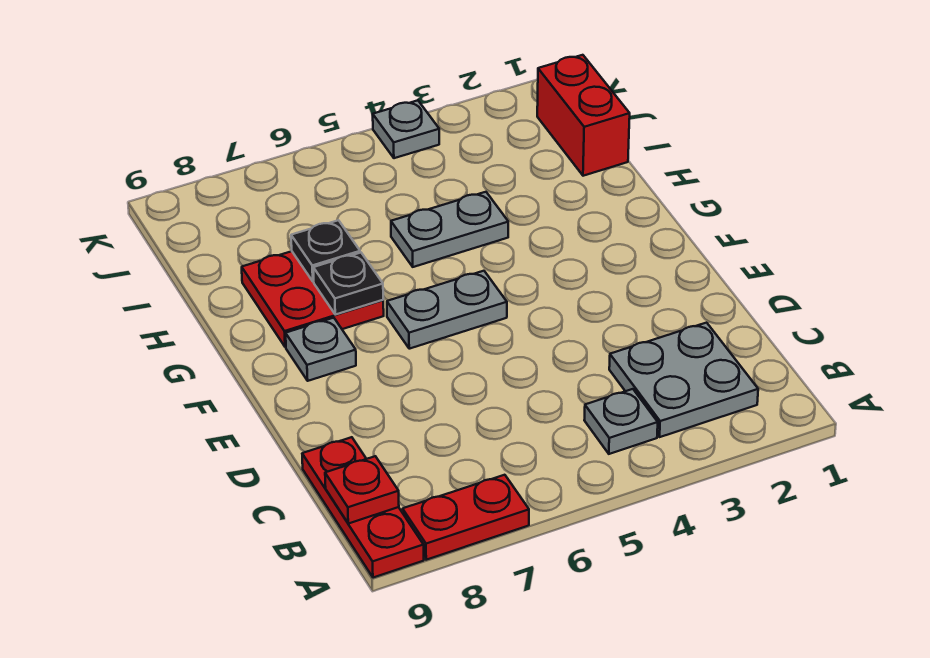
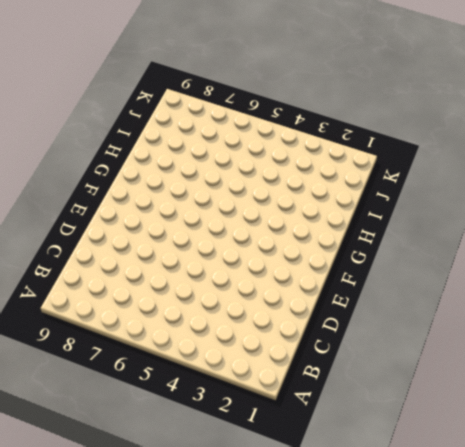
none -> red plate A7:A8 level 1
none -> red plate A9:C9 level 1
none -> grey plate B2:C3 level 1

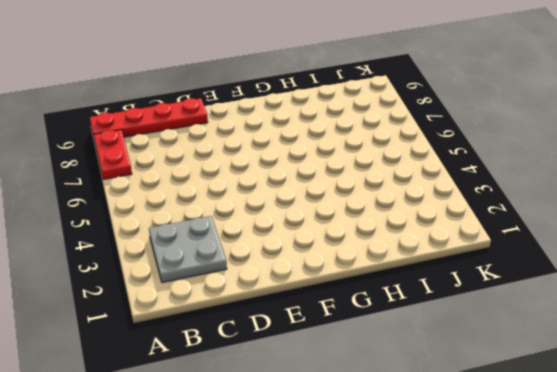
red plate A9:D9 level 1 -> red plate A9:C9 level 1
none -> grey plate B4 level 1
none -> grey plate F5:F6 level 1
none -> grey plate F8 level 1

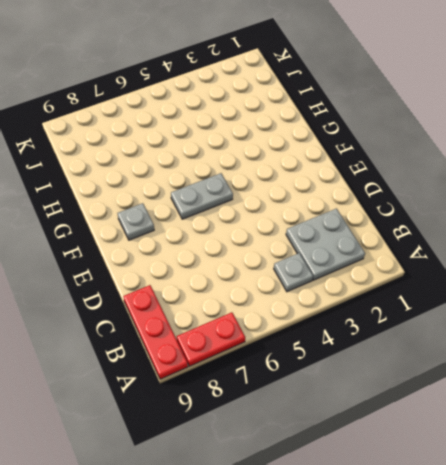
none -> red plate G7:H8 level 1
none -> grey plate H4:H5 level 1
none -> red brick I1:J1 level 1

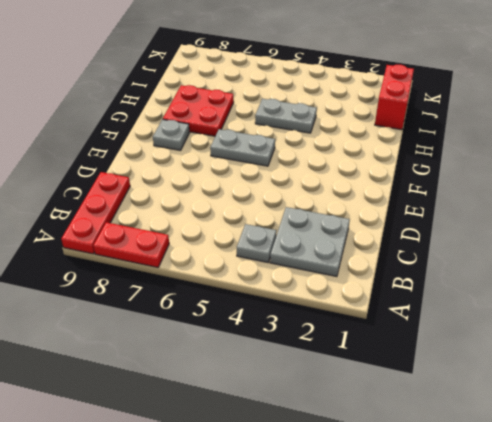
none -> grey plate K4 level 1
none -> red plate B9 level 2
none -> black plate G7 level 2

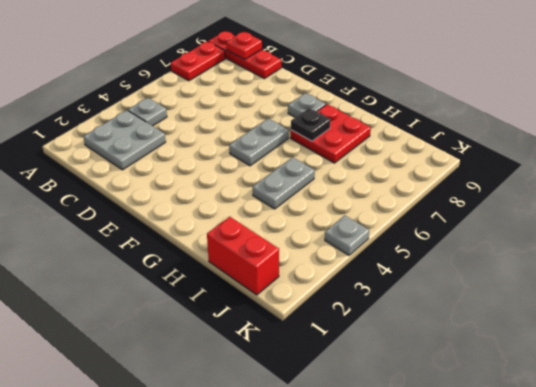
none -> black plate H7 level 2

